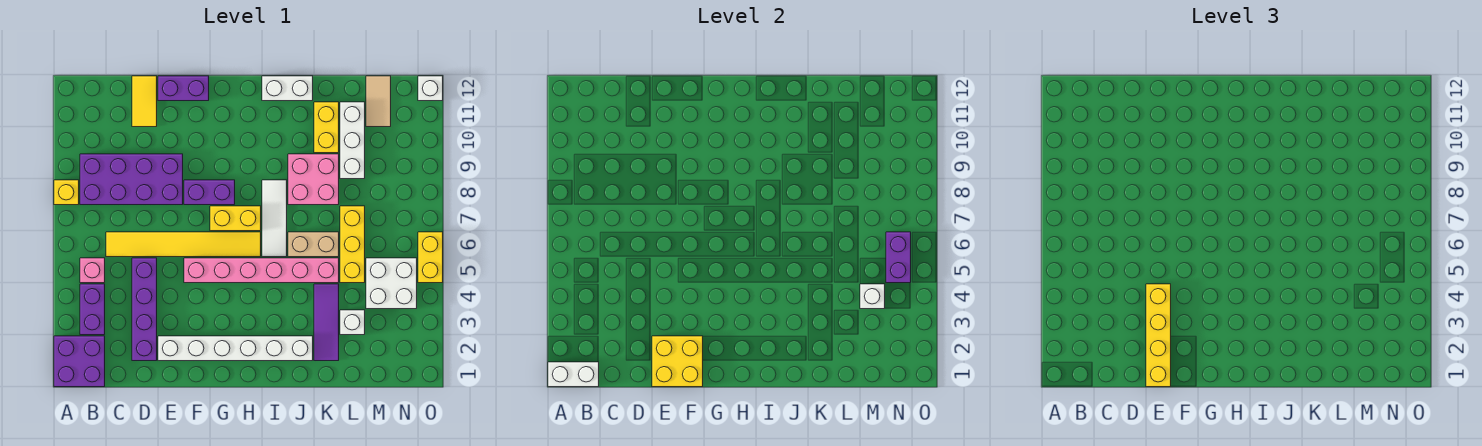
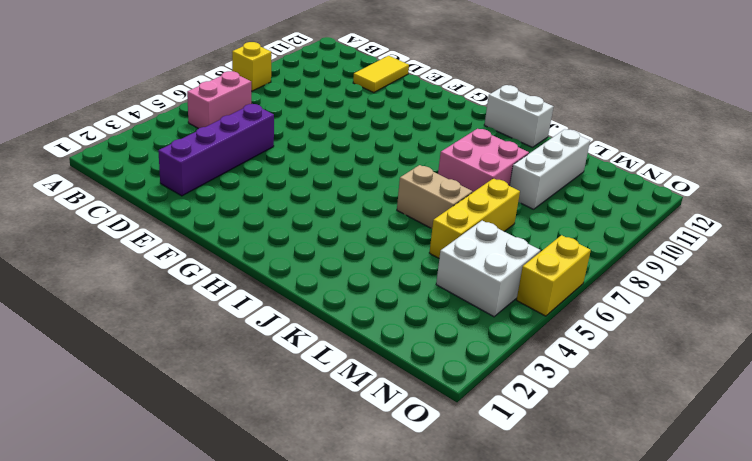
pink brick B5:B6 level 1 -> pink brick B5 level 1
none -> purple brick A1:B2 level 1
none -> purple brick B3:B4 level 1
none -> purple brick B8:E9 level 1
none -> yellow tile C6:H6 level 1

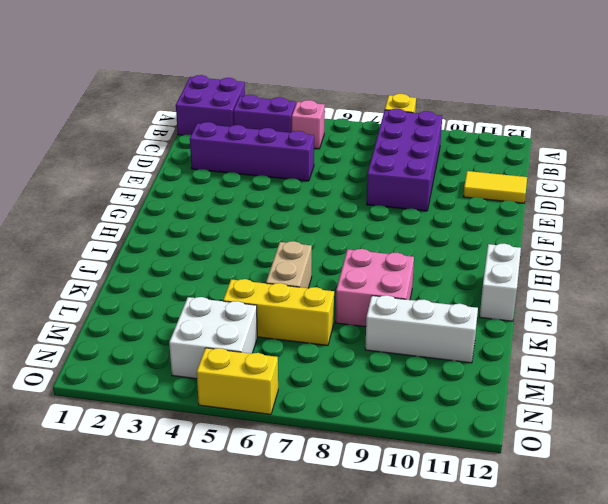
none -> yellow tile C6:H6 level 1
none -> white brick E2:J2 level 1
none -> purple brick E12:F12 level 1
none -> pink brick F5:K5 level 1

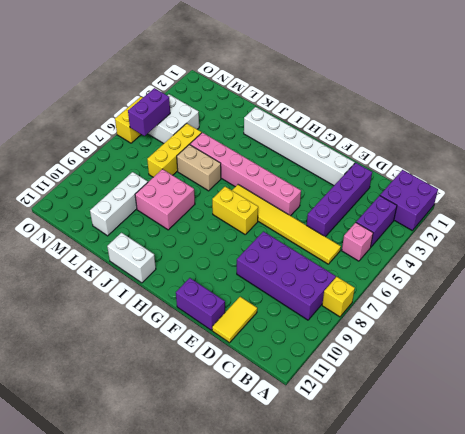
none -> purple brick F8:G8 level 1
none -> white tile I6:I8 level 1
none -> purple tile K2:K4 level 1
none -> yellow brick K10:K11 level 1

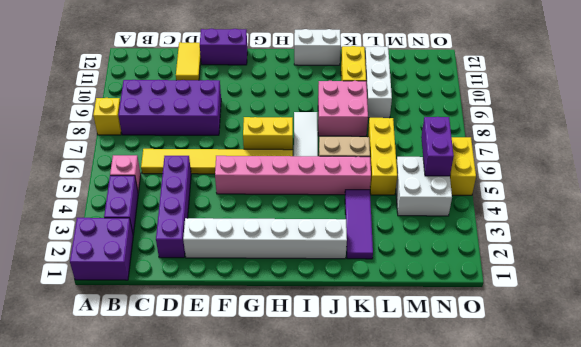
none -> purple brick F8:G8 level 1
none -> white brick L3 level 1
none -> tan tile M11:M12 level 1
none -> white brick O12 level 1

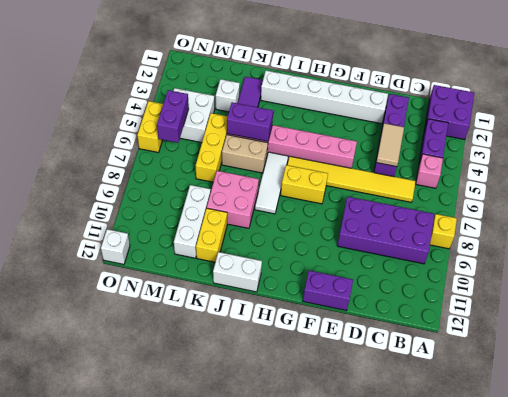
tan tile D4:D5 level 2 -> tan tile M11:M12 level 1
purple brick J5:K5 level 2 -> purple brick F8:G8 level 1
none -> yellow tile D11:D12 level 1
none -> white brick A1:B1 level 2
none -> yellow brick E1:F2 level 2
none -> white brick M4 level 2

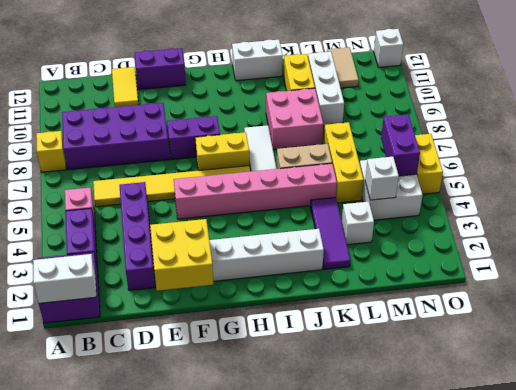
none -> yellow brick E1:E4 level 3

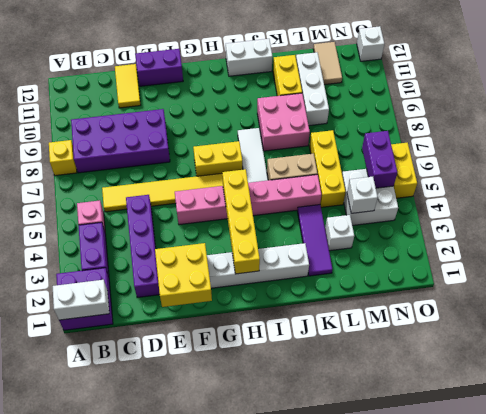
yellow brick H2:H5 level 2 -> yellow brick E1:E4 level 3
none -> purple brick F8:G8 level 1

